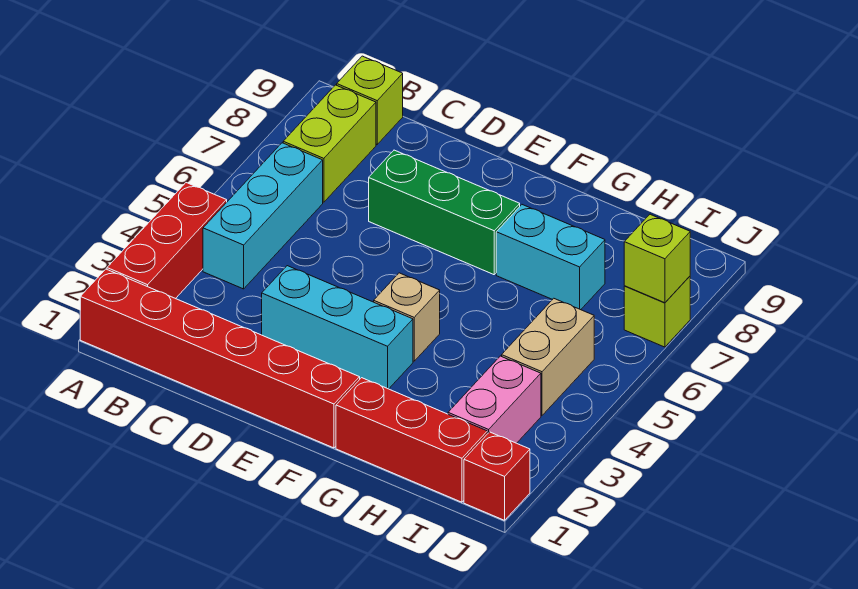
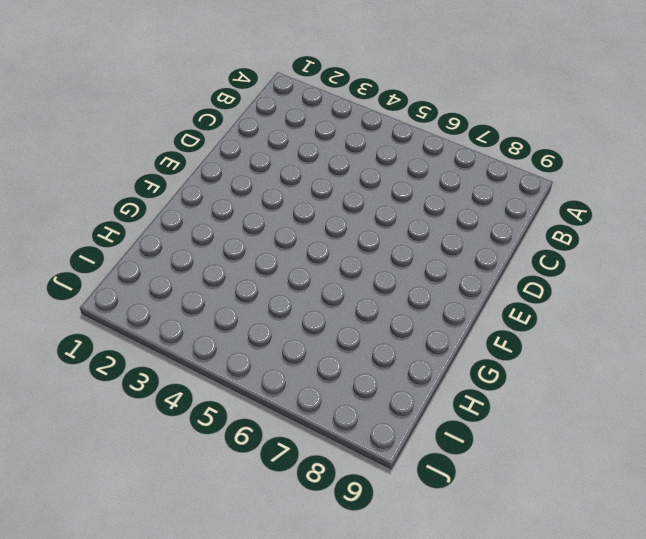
none -> red brick A1:F1 level 1
none -> red brick A2:A4 level 1
none -> cyan brick B4:B6 level 1

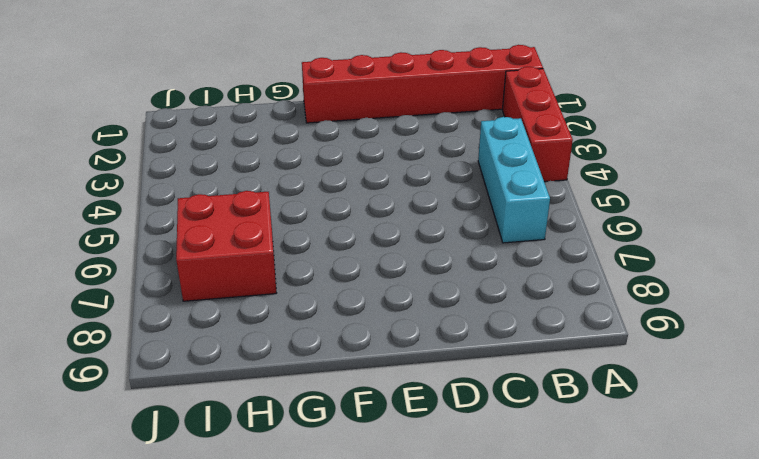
red brick H6:I7 level 1 -> cyan brick G7:H7 level 1
none -> lime brick B7:B8 level 1
none -> lime brick B9 level 1
none -> cyan brick D3:F3 level 1

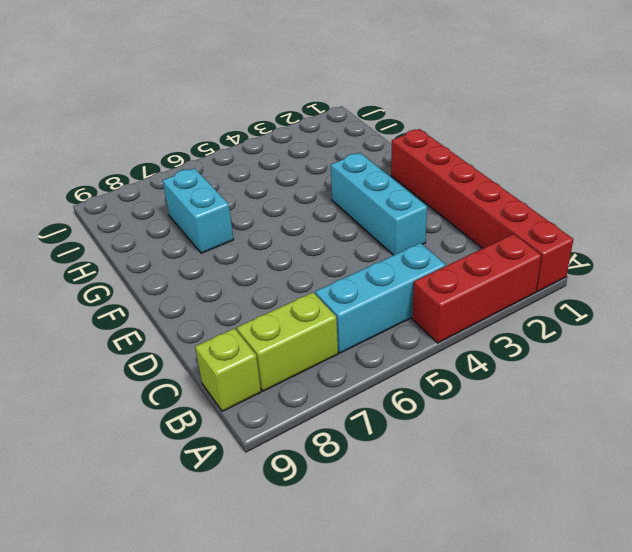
none -> green brick D7:F7 level 1
none -> tan brick F4 level 1
none -> red brick G1:I1 level 1

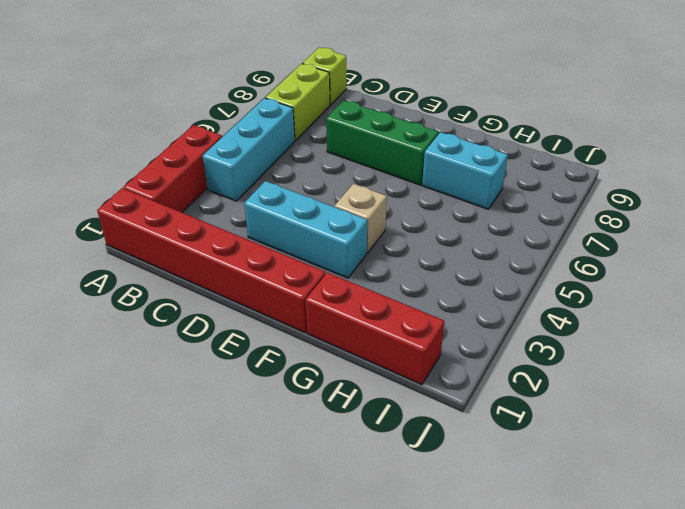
none -> pink brick I2:I3 level 1
none -> tan brick I4:I5 level 1
none -> red brick J1 level 1

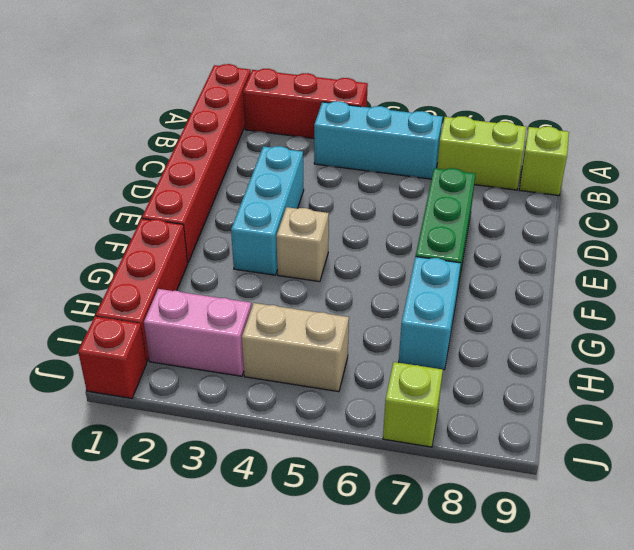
none -> lime brick J7 level 2

